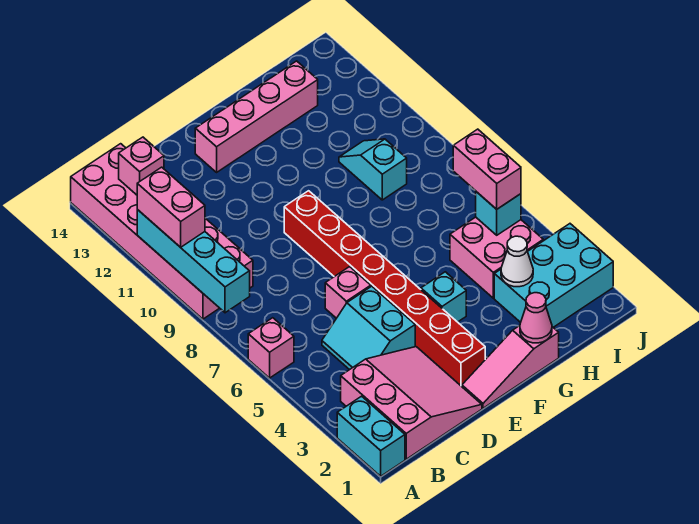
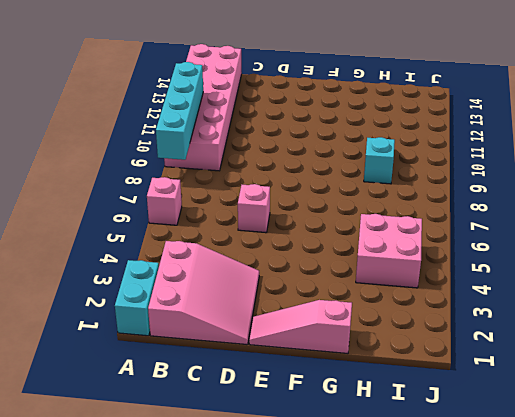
none -> cyan slope C4:D5 level 1 top D
none -> red brick E2:E9 level 1
none -> pink brick E13:H13 level 1

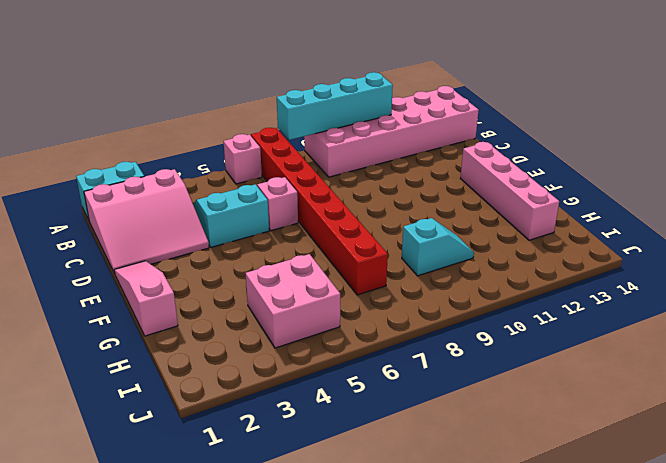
red brick A7:H7 level 1 -> red brick E2:E9 level 1
none -> cyan brick F4 level 1
none -> cyan brick H2:J3 level 1
none -> pink brick B13 level 2

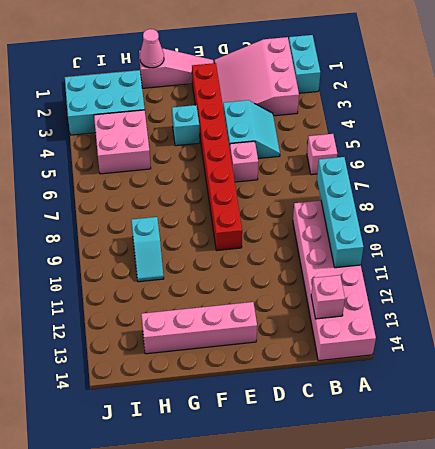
none -> white cone H3 level 2
none -> cyan brick I5 level 2
none -> pink brick A10:A11 level 3

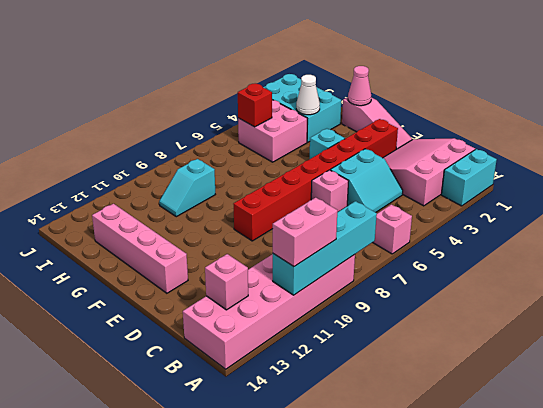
red brick I5 level 2 -> cyan brick I5 level 2
none -> pink brick I5:I6 level 3

